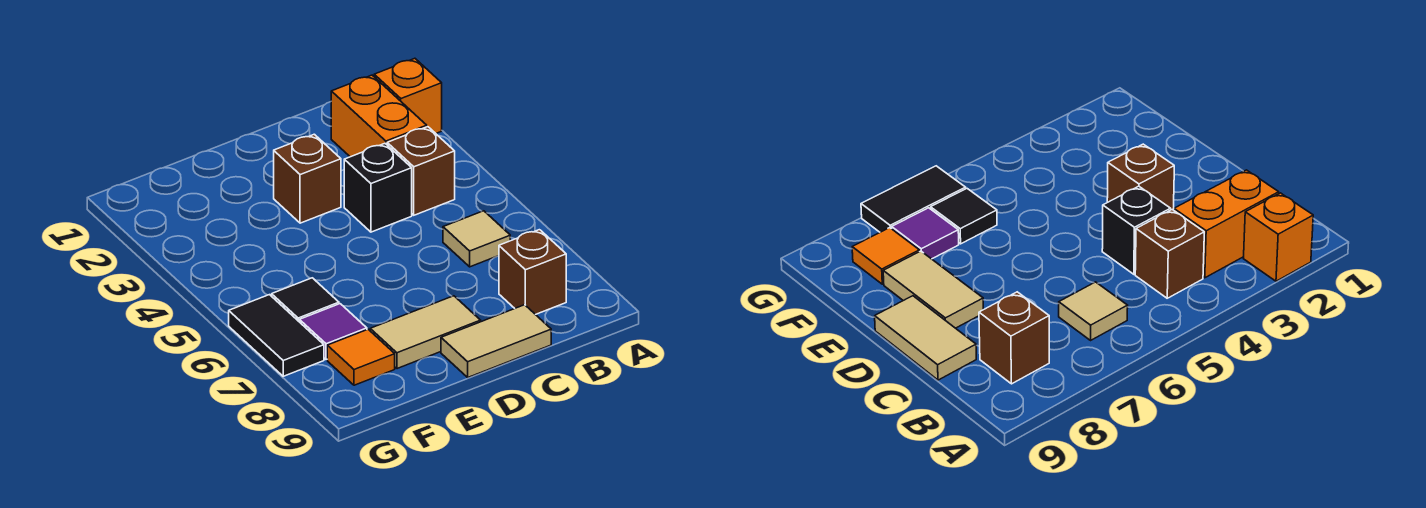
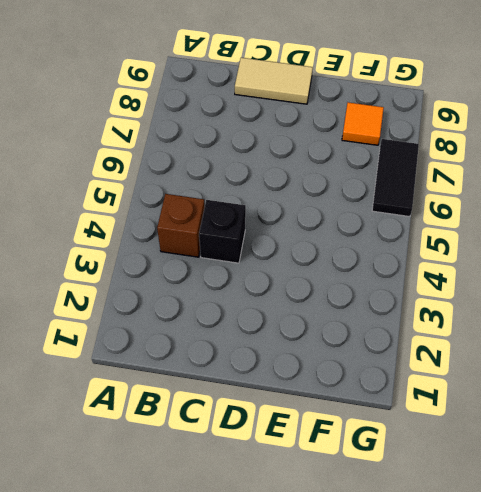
none -> orange brick A2 level 1
none -> orange brick B2:B3 level 1
none -> tan tile B6 level 1

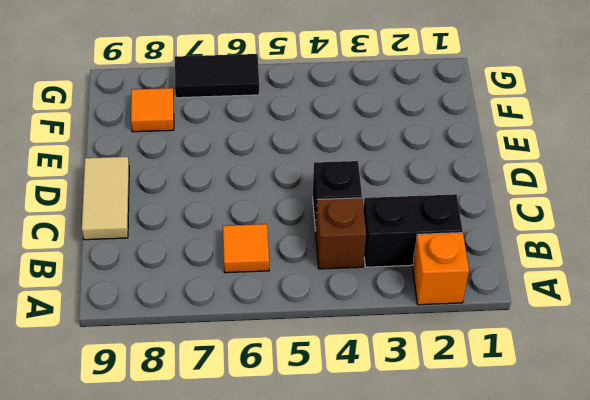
black brick B2:B3 level 1 -> orange brick B2:B3 level 1
orange tile B6 level 1 -> tan tile B6 level 1
none -> brown brick B8 level 1
none -> brown brick D3 level 1
none -> tan tile D8:E8 level 1

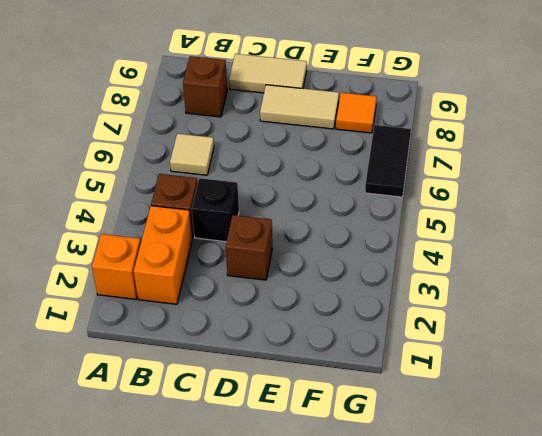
none -> black tile F6 level 1
none -> purple tile F7 level 1

